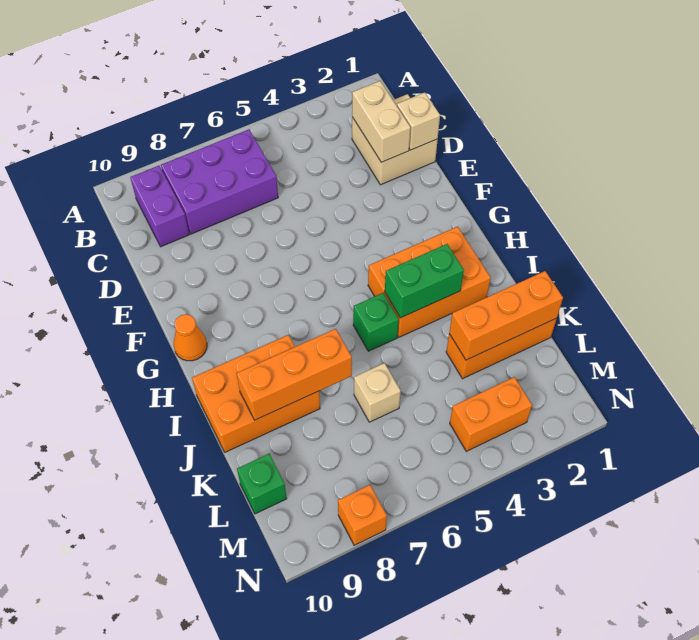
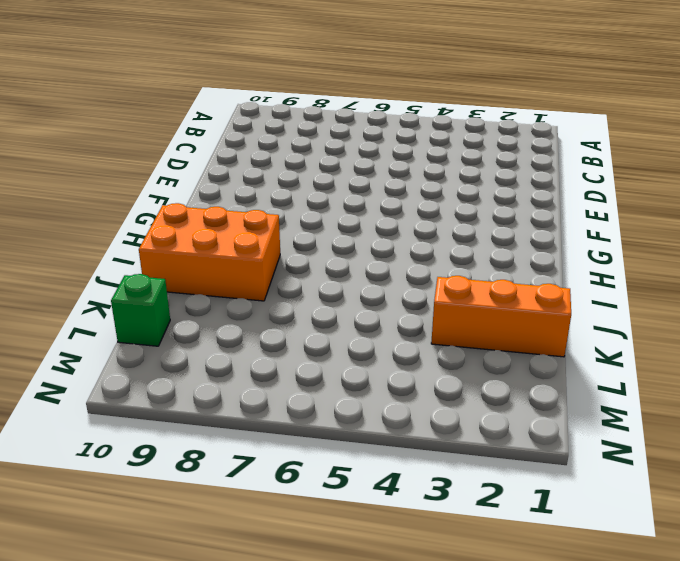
none -> purple brick B6:C8 level 1
none -> purple brick B9:C9 level 1
none -> tan brick C1:D2 level 1

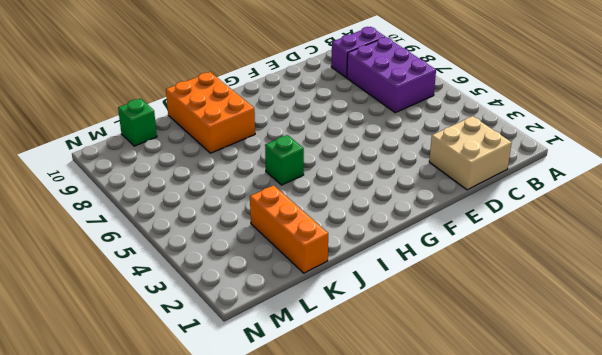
none -> orange cone G10 level 1
none -> orange brick H2:I4 level 1
none -> tan brick K6 level 1

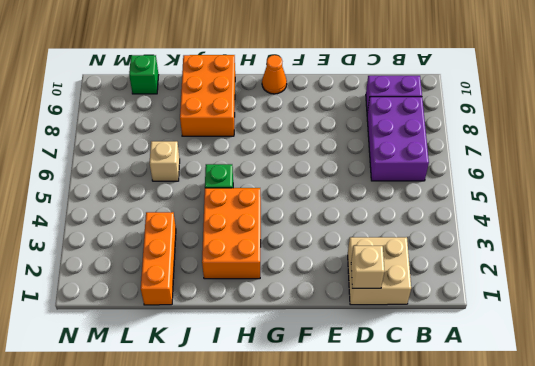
none -> orange brick M3:M4 level 1
none -> orange brick N8 level 1
none -> tan brick C2:D2 level 2

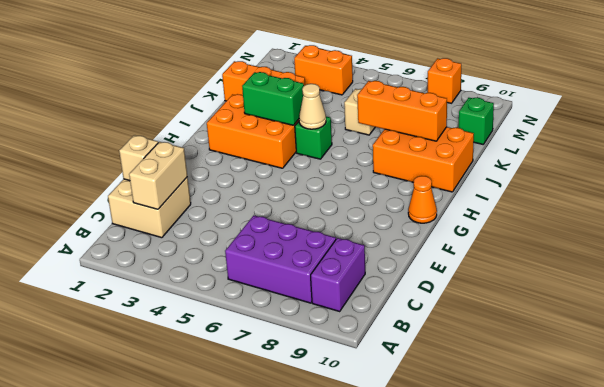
tan cone I5 level 2 -> none
none -> orange brick K1:K3 level 2

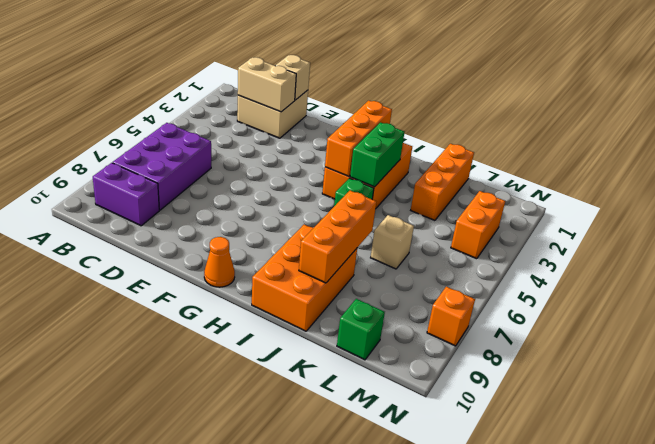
orange brick H2:H4 level 2 -> orange brick K1:K3 level 2

